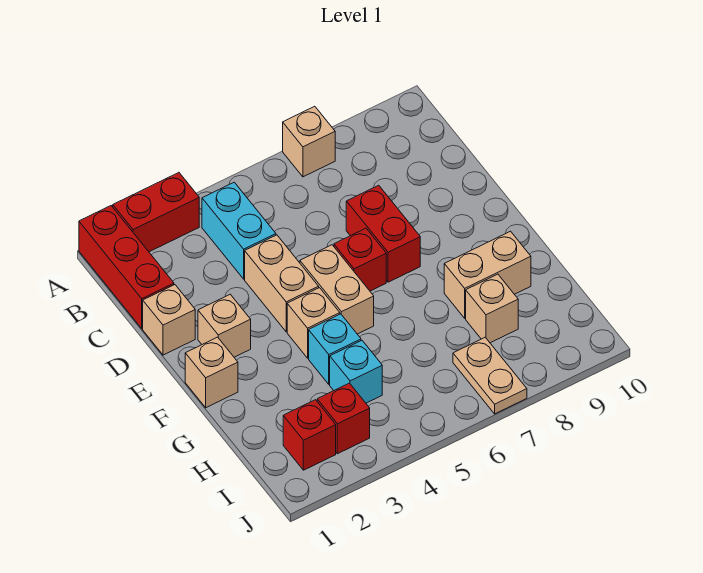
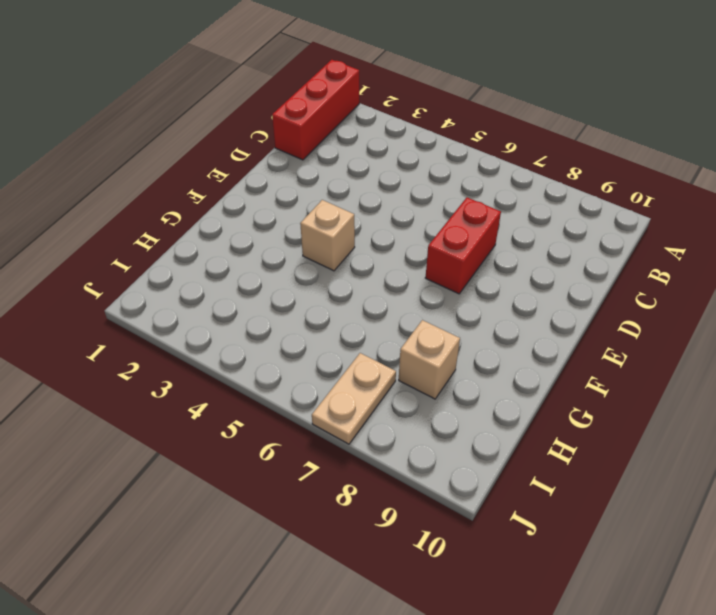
none -> red brick A2:A3 level 1
none -> tan brick A7 level 1
none -> cyan brick B4:C4 level 1

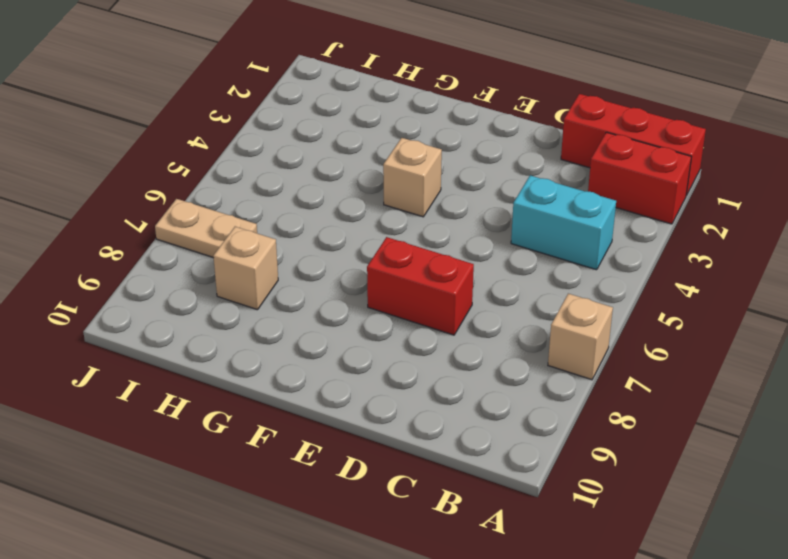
red brick A2:B2 level 1 -> red brick A2:A3 level 1
none -> tan brick D1 level 1
none -> tan brick D4:E4 level 1
none -> tan brick E2 level 1

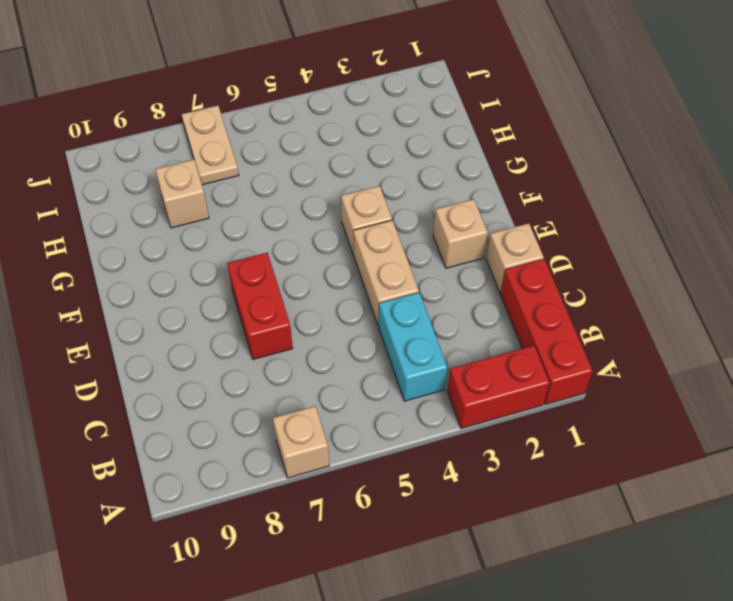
none -> tan brick E5:F5 level 1
none -> red brick E6 level 1
none -> tan brick F1 level 1

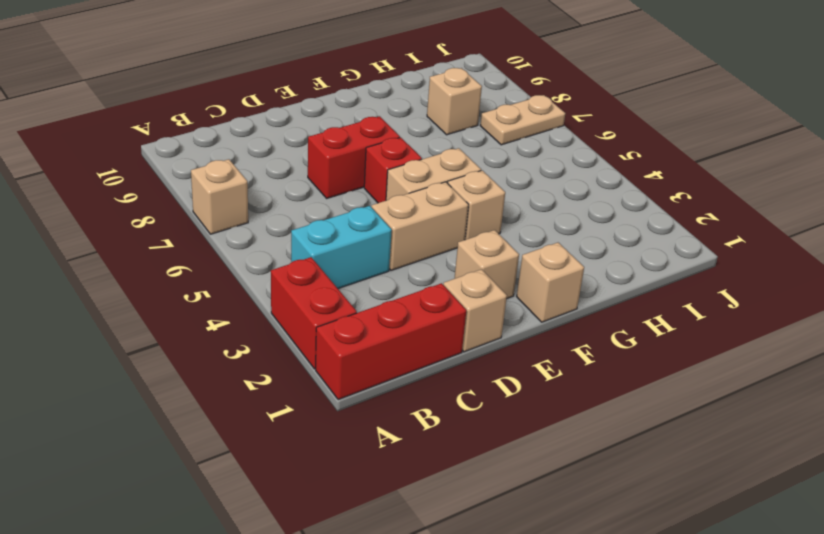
none -> cyan brick G4 level 1
none -> tan brick G8:G9 level 1
none -> cyan brick H4 level 1

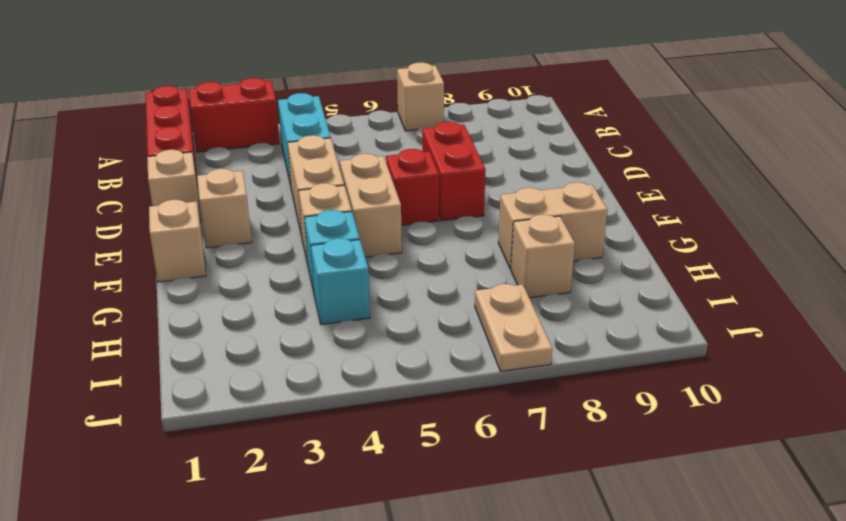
none -> red brick I2 level 1
none -> red brick I3 level 1

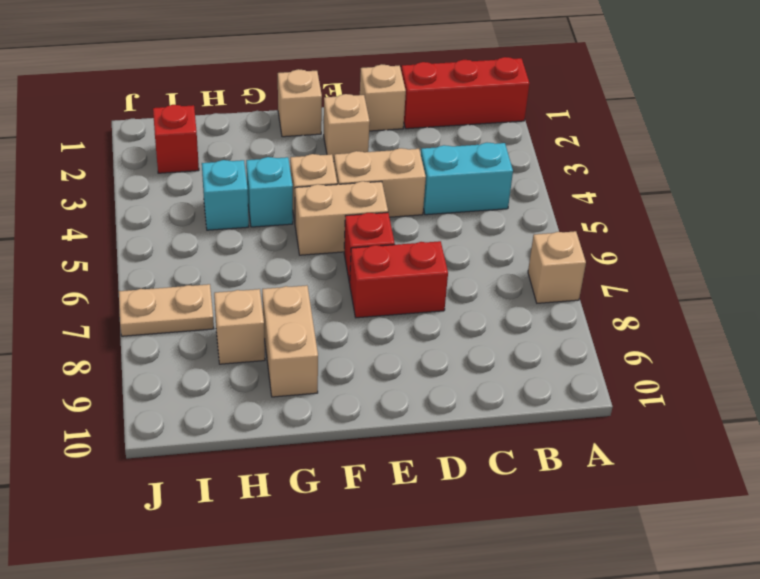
none -> red brick A2:A3 level 1
none -> red brick I3 level 1

